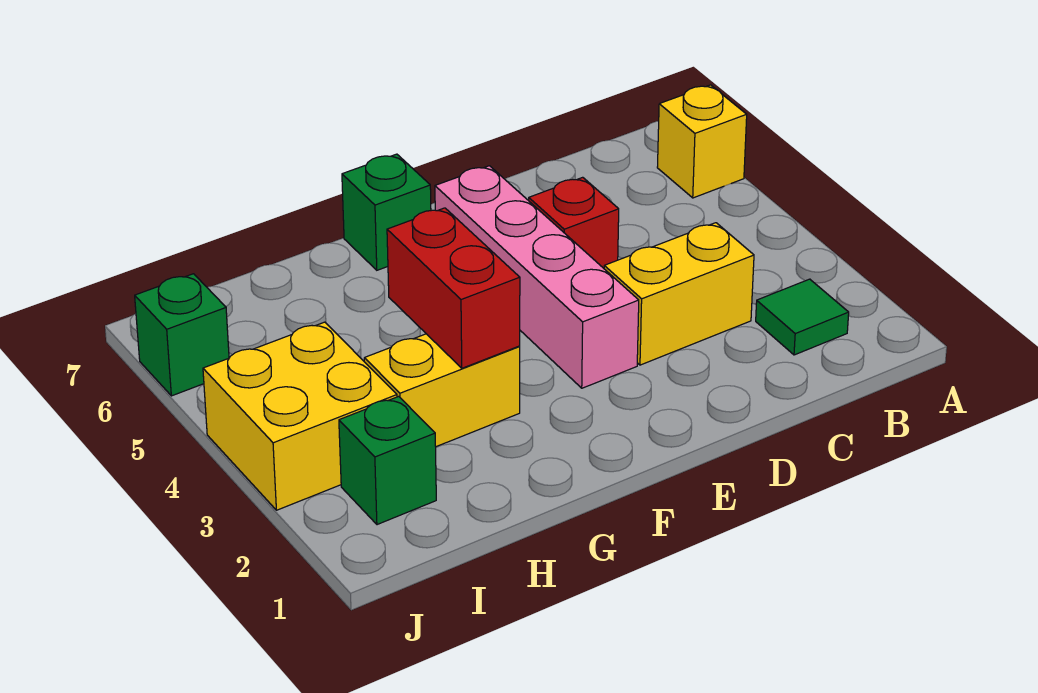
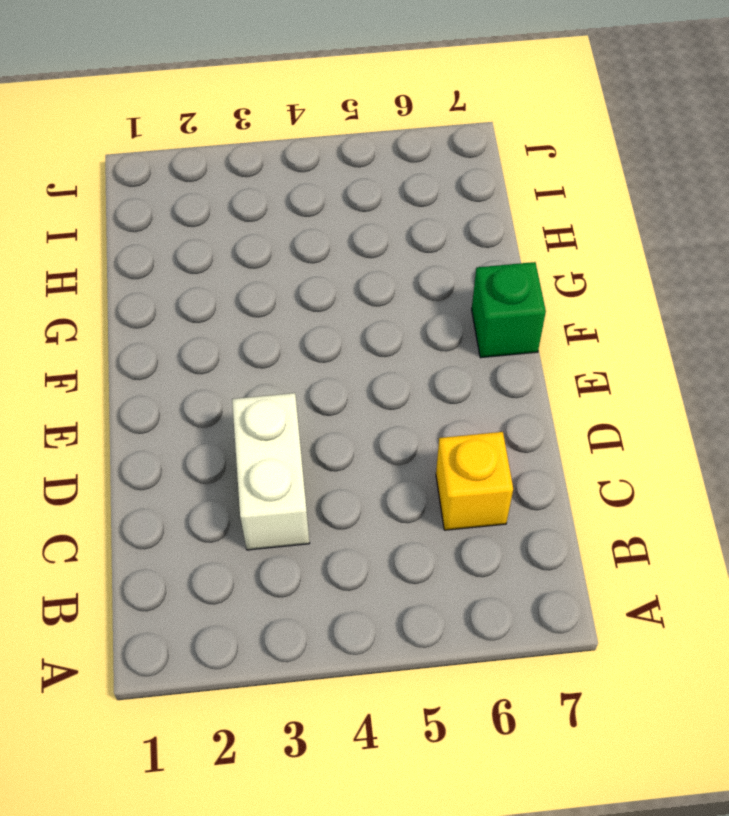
white brick C3:D3 level 1 -> yellow brick C3:D3 level 1
yellow brick C6 level 1 -> yellow brick A6 level 1
none -> green tile B2 level 1
none -> red brick D5 level 1

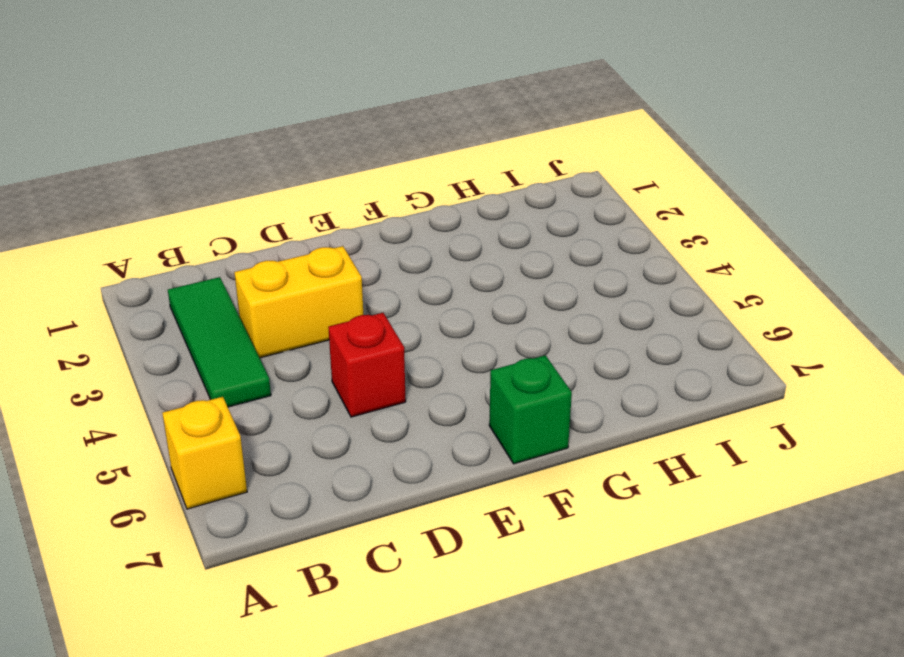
green tile B2:B4 level 1 -> green tile B2 level 1
none -> pink brick E3:E6 level 1
none -> yellow brick G3:H3 level 1

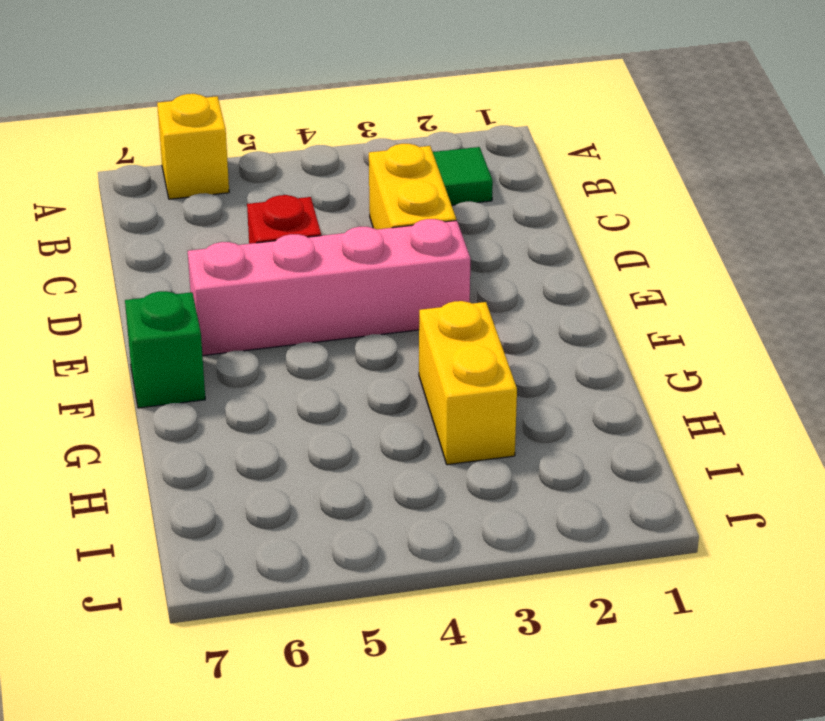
none -> green brick I2 level 1
none -> yellow brick I3:J4 level 1

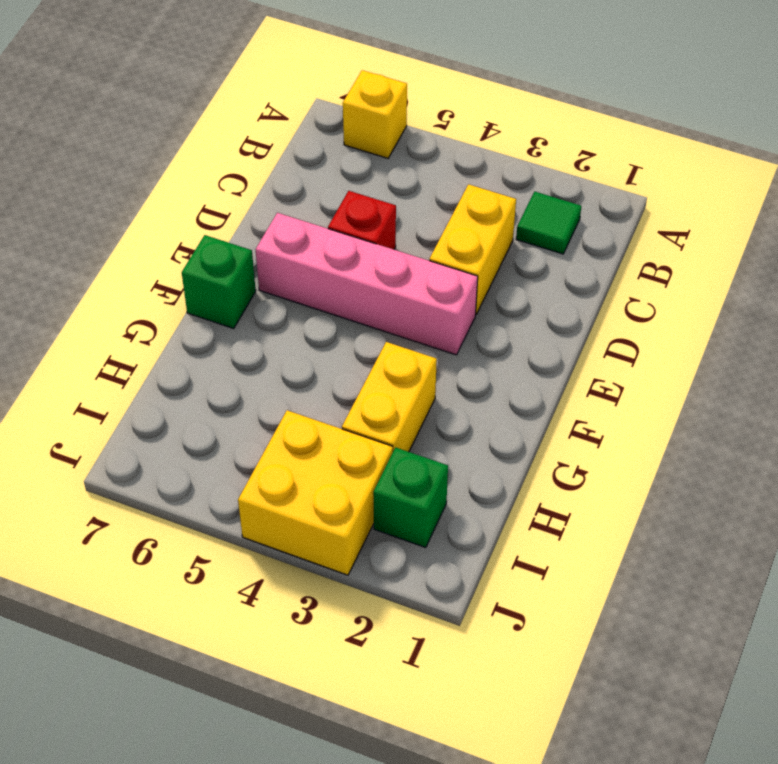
none -> green brick J6 level 1
none -> red brick G3:G4 level 2

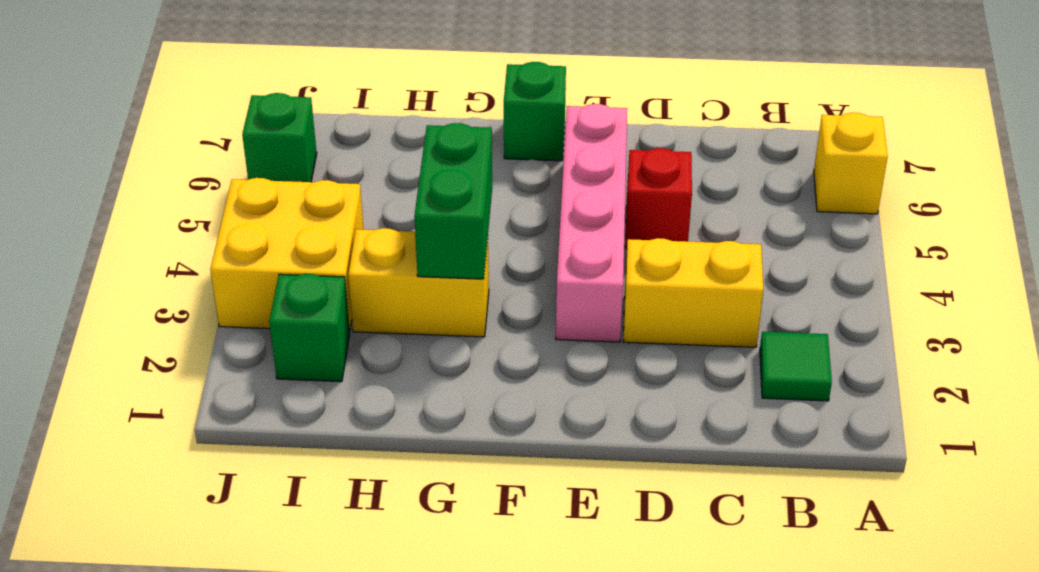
green brick G3:G4 level 2 -> red brick G3:G4 level 2

